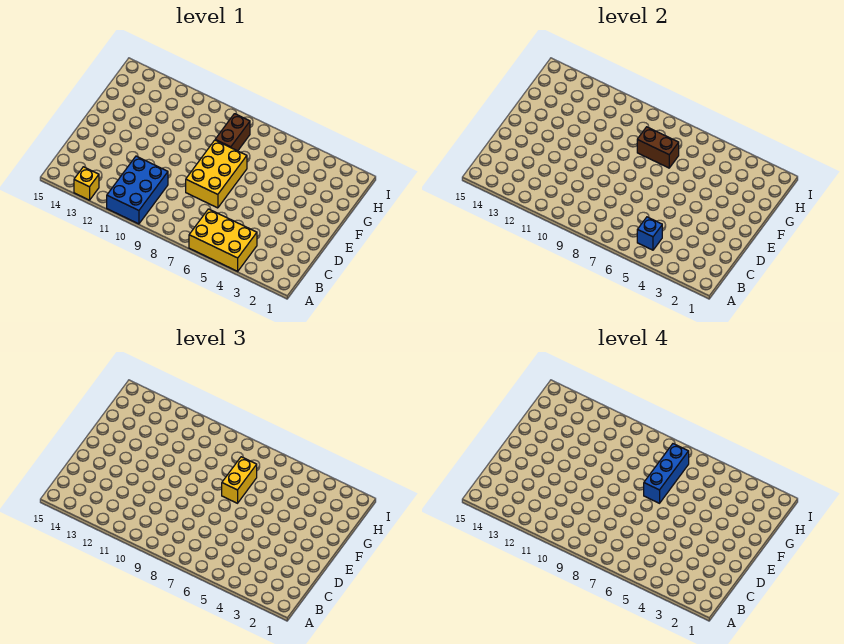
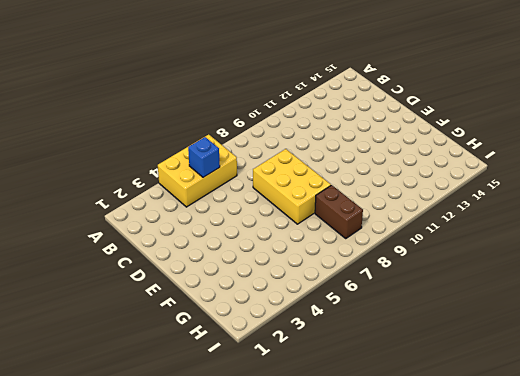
none -> blue brick A10:C11 level 1
none -> yellow brick A13 level 1

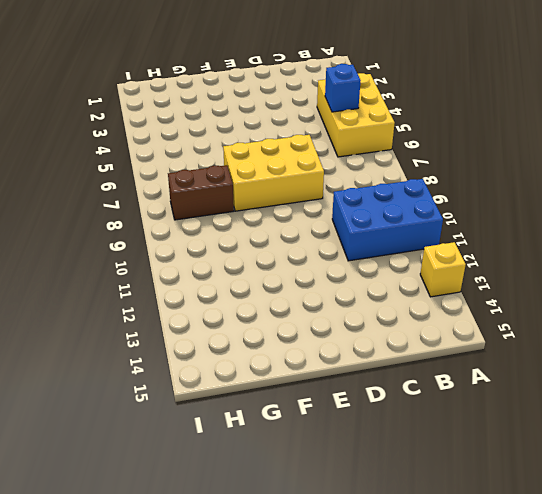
none -> brown brick G7:G8 level 2
none -> yellow brick F7:G7 level 3

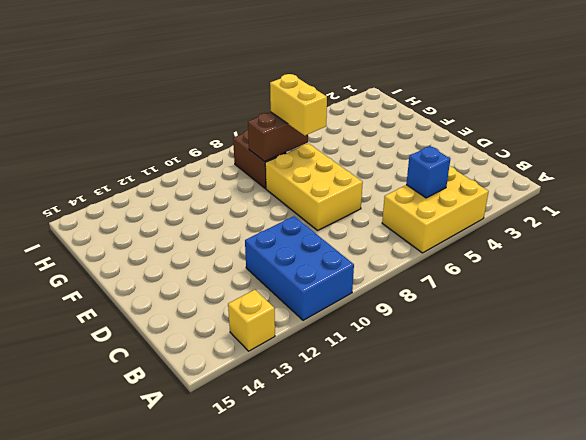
none -> blue brick F7:H7 level 4

